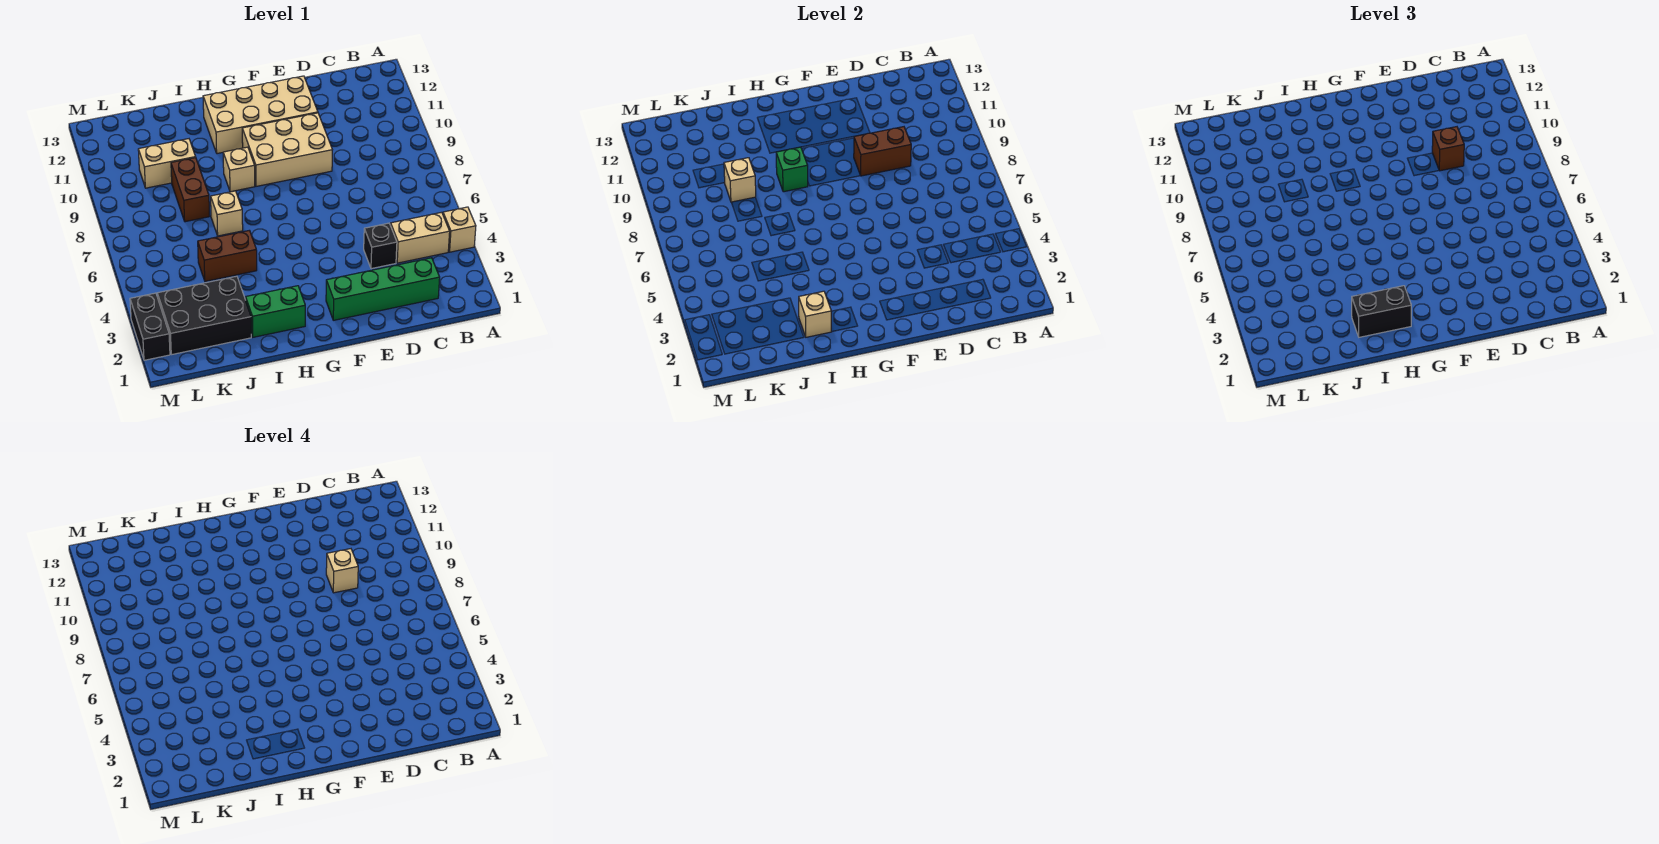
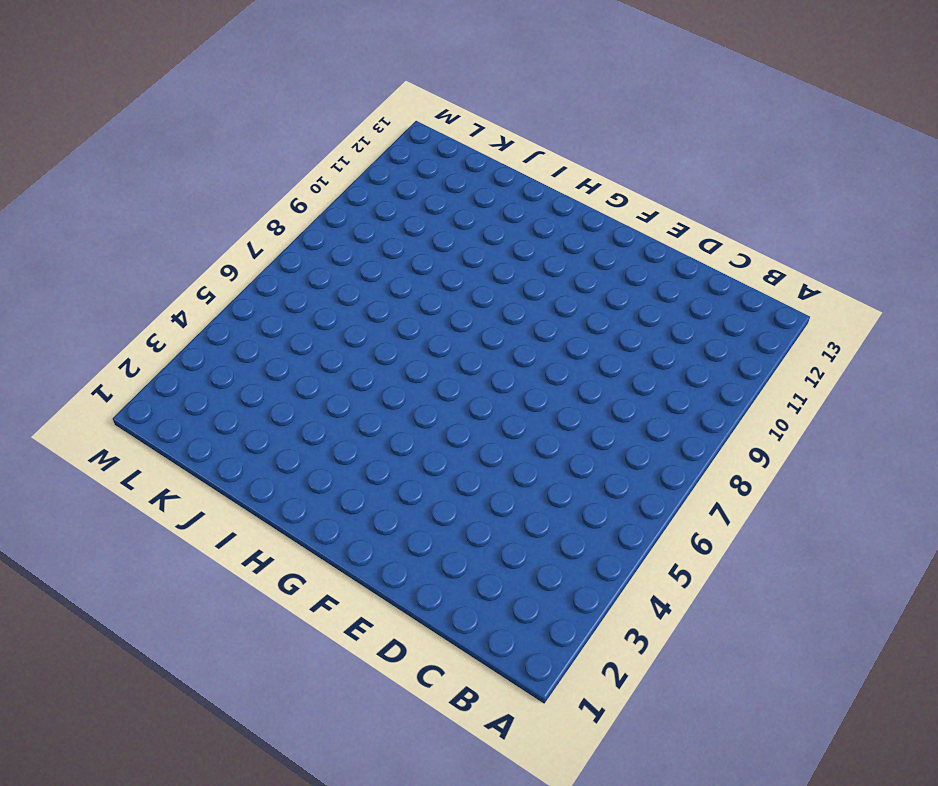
none -> tan brick A4 level 1
none -> tan brick B4:C4 level 1
none -> green brick C2:F2 level 1

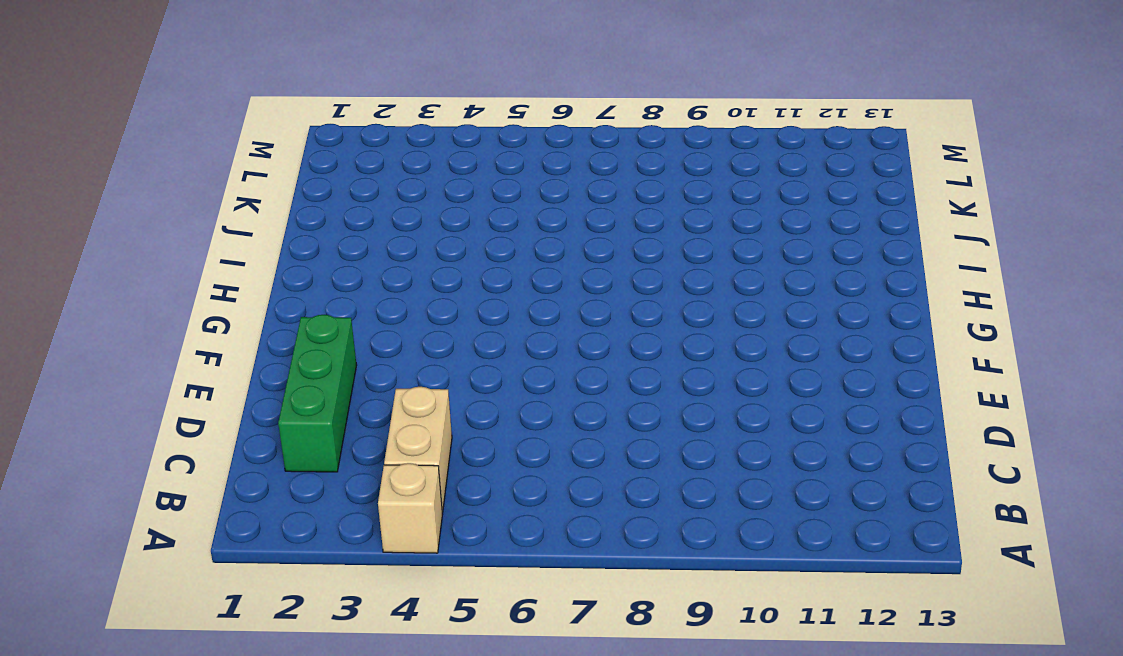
green brick C2:E2 level 1 -> green brick C2:F2 level 1
none -> black brick D4 level 1
none -> tan brick E9:G10 level 1
none -> tan brick E11:H12 level 1

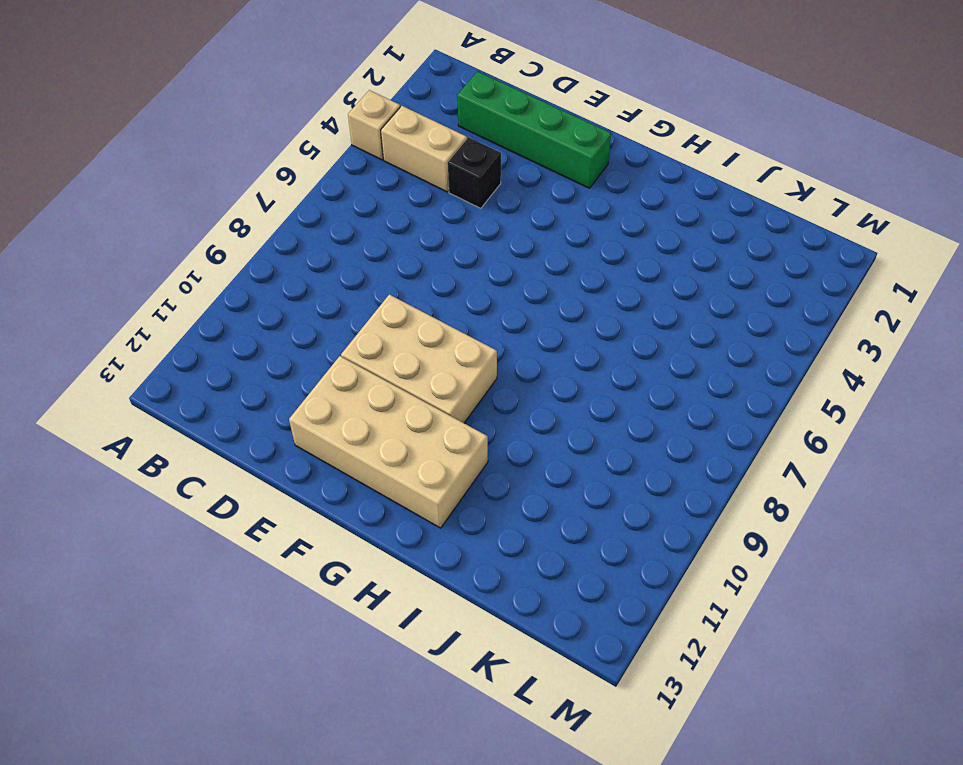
none -> green brick H2:I2 level 1
none -> tan brick H9 level 1
none -> brown brick I5:J5 level 1

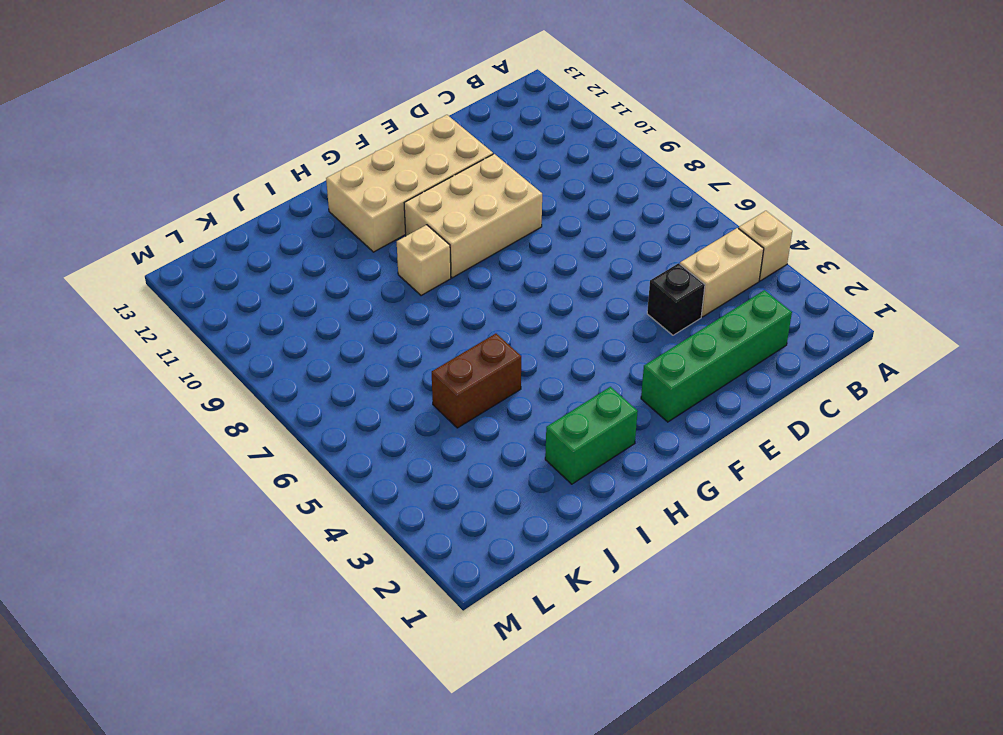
none -> tan brick I7 level 1
none -> black brick J2:L3 level 1
none -> brown brick J8:J9 level 1

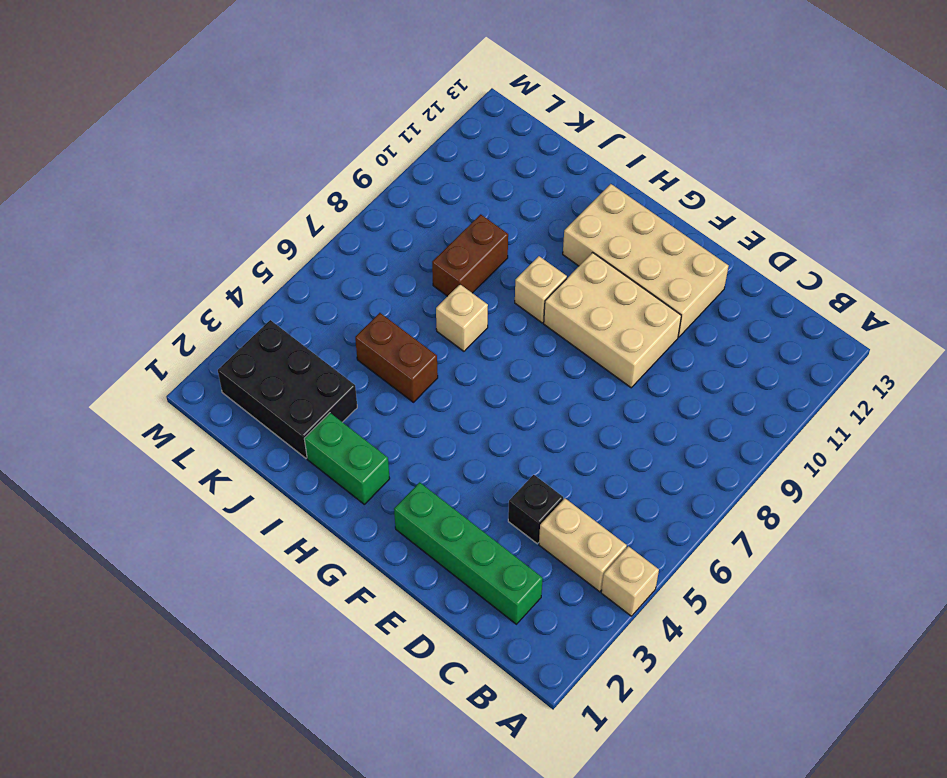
none -> tan brick J10:K10 level 1
none -> black brick M2:M3 level 1
none -> brown brick D9:E9 level 2

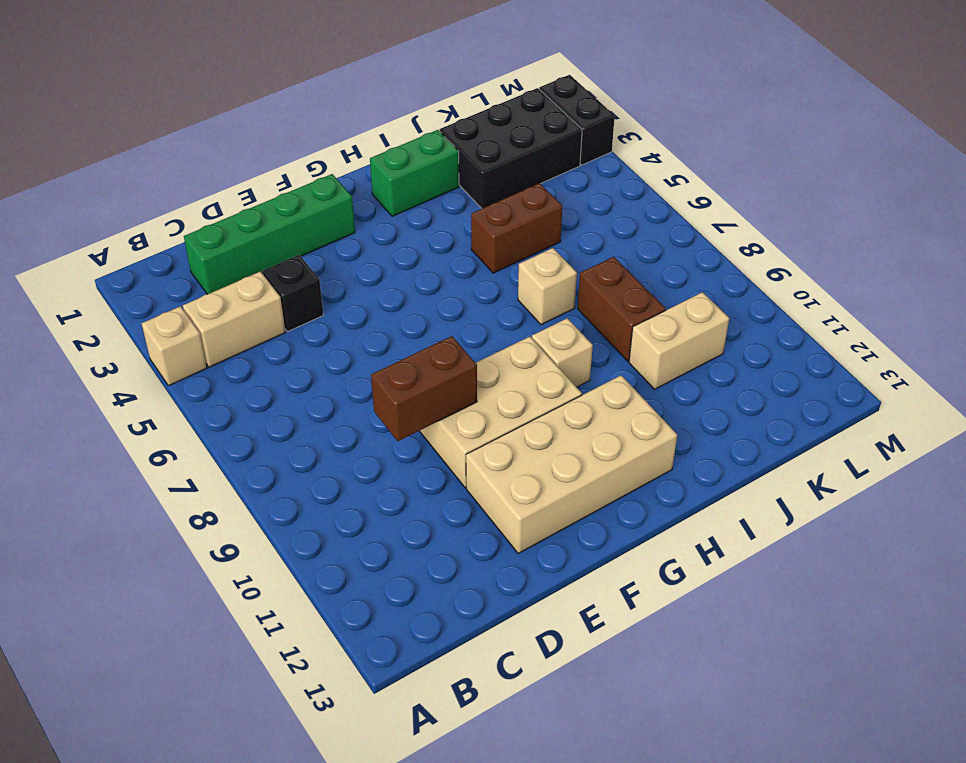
none -> green brick H9 level 2
none -> tan brick I2 level 2
none -> tan brick J9 level 2

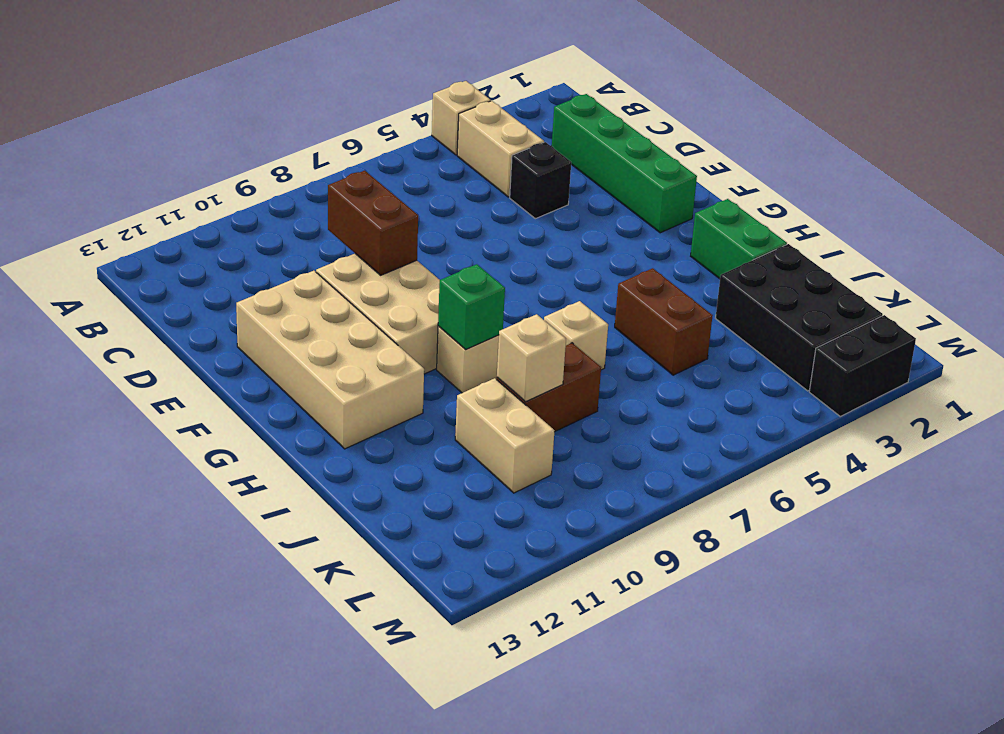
none -> tan brick I2 level 2
none -> brown brick D9 level 3
none -> black brick H2:I2 level 3

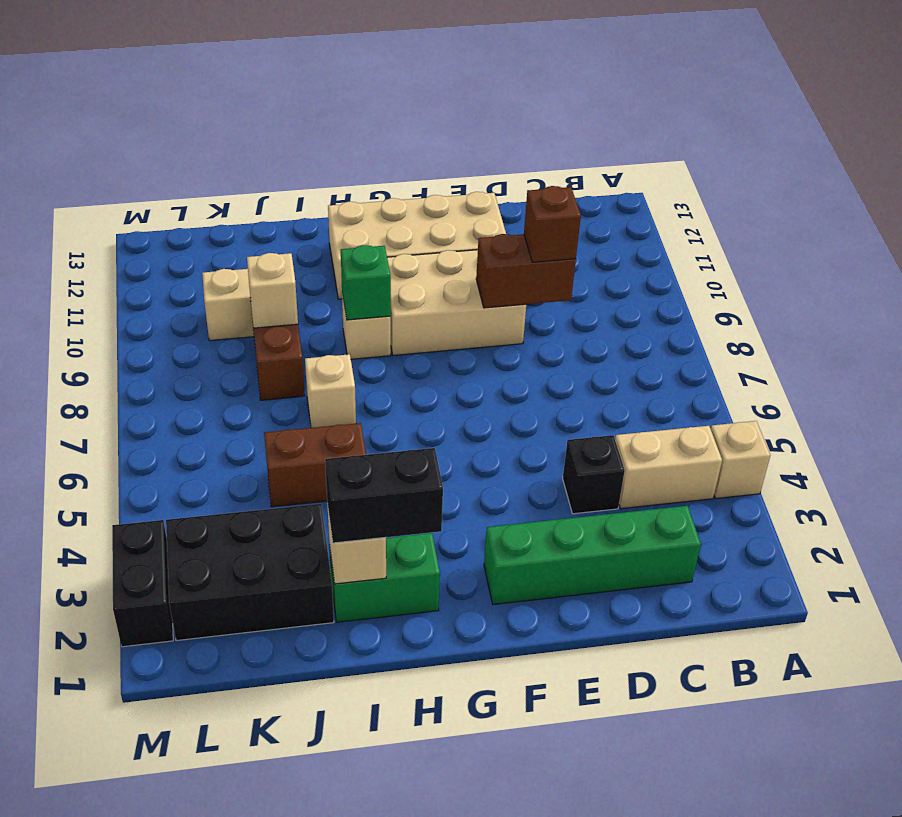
none -> tan brick D9 level 4

